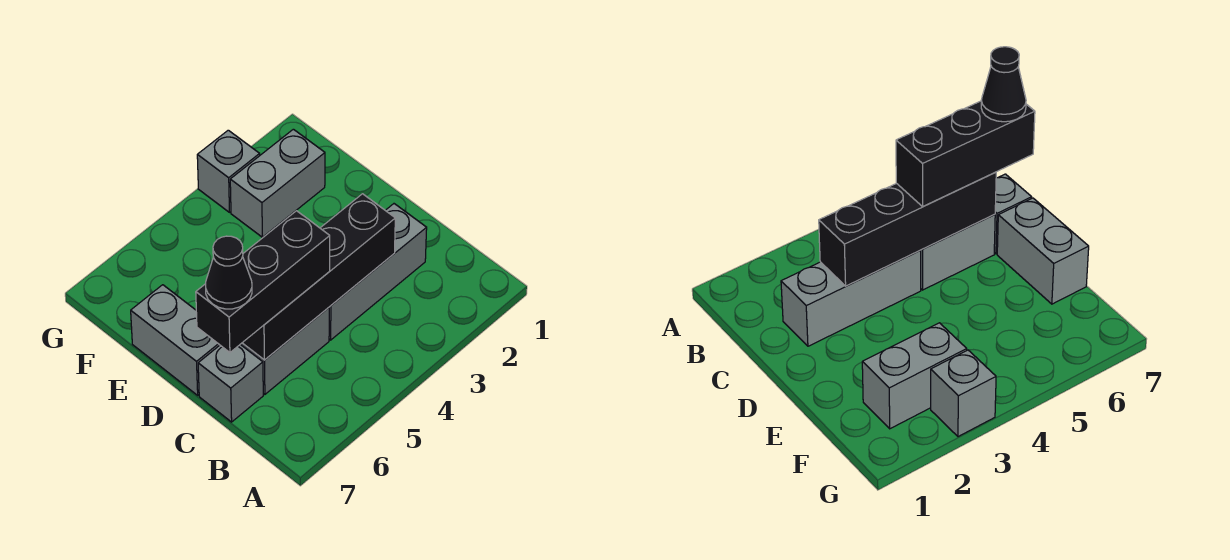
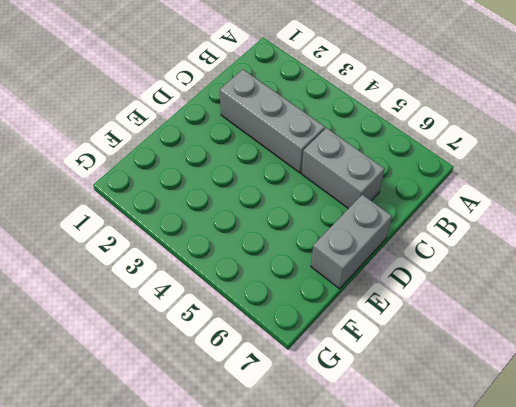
none -> grey brick C7 level 1
none -> grey brick F2:F3 level 1

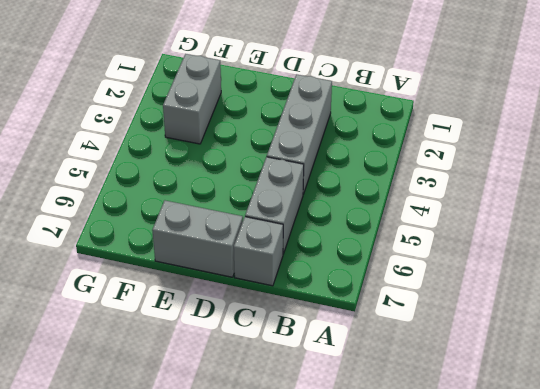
none -> grey brick G3 level 1
none -> black brick C3:C6 level 2

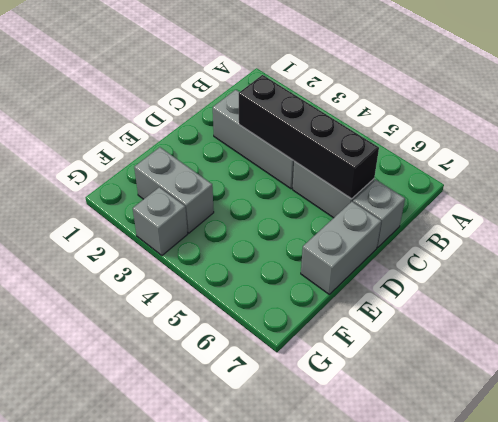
none -> black brick C5:C7 level 3
none -> black cone C7 level 4

